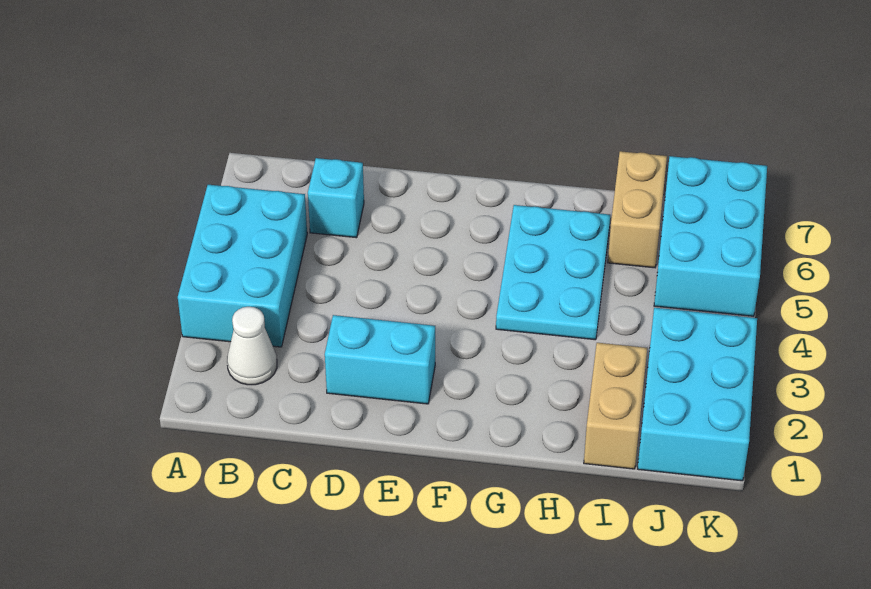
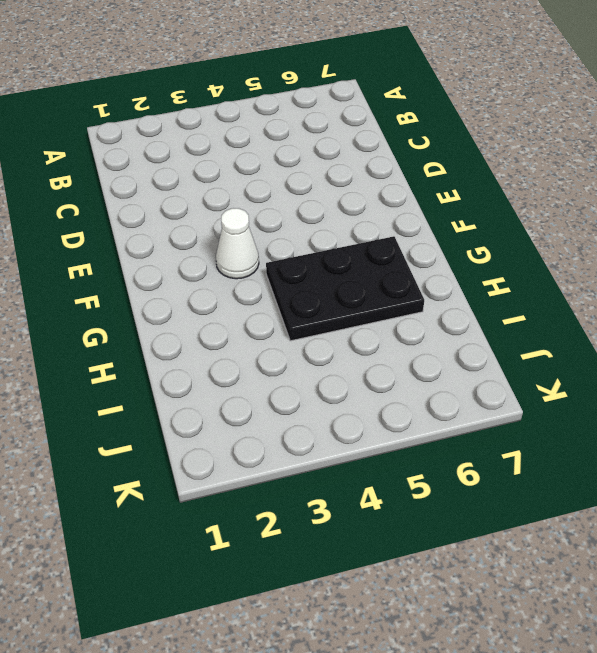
white cone F3 level 1 -> white cone B2 level 1
black plate G4:H6 level 1 -> cyan plate G4:H6 level 1
none -> cyan brick A3:B5 level 1
none -> cyan brick C6 level 1

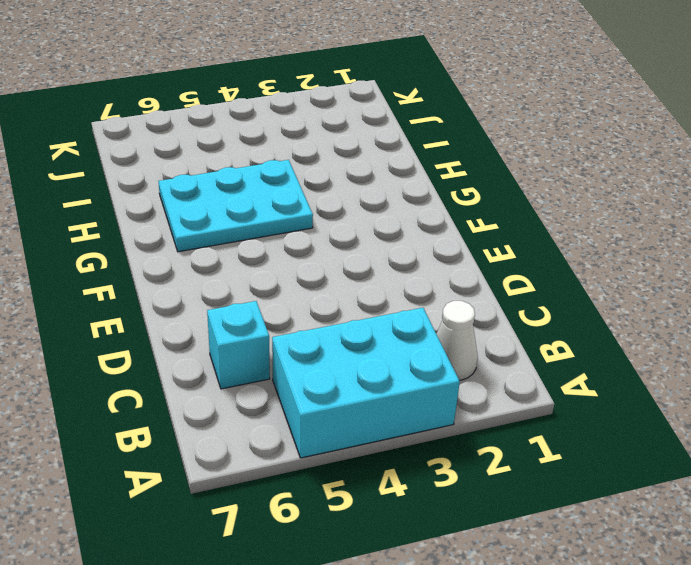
none -> cyan brick D2:E2 level 1
none -> tan brick I1:I2 level 1

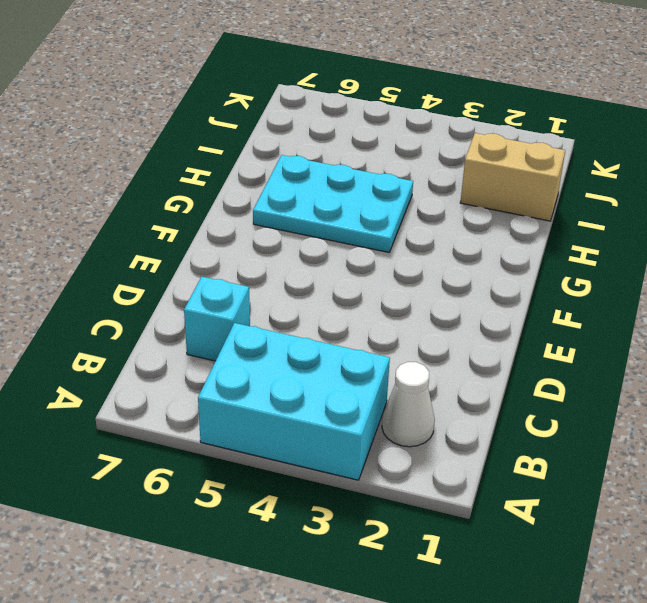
none -> cyan brick D2:E2 level 1
none -> tan brick I6:I7 level 1

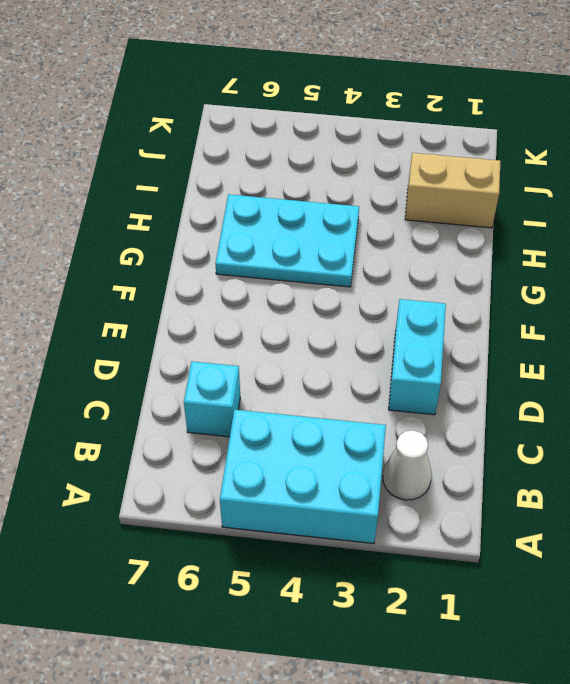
none -> tan brick I6:I7 level 1
none -> cyan brick J1:K3 level 1

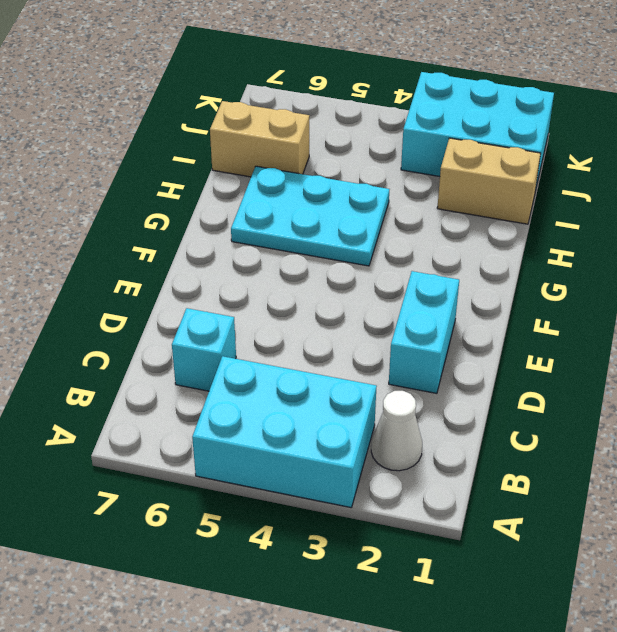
none -> cyan brick J5:K7 level 1

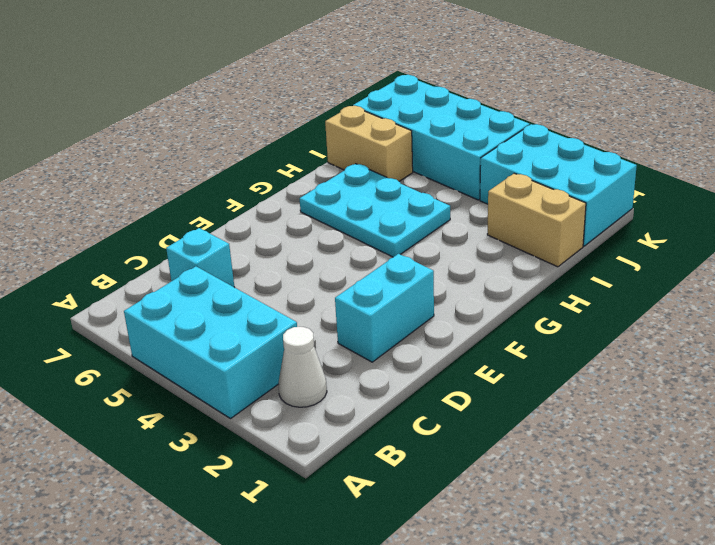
cyan brick J4:K7 level 1 -> cyan brick J5:K7 level 1

